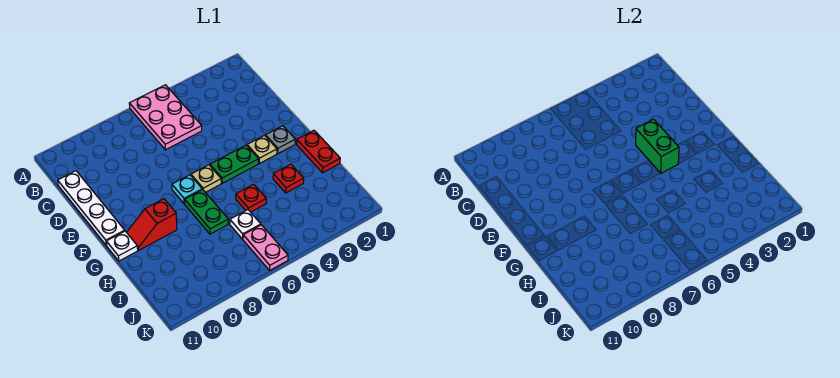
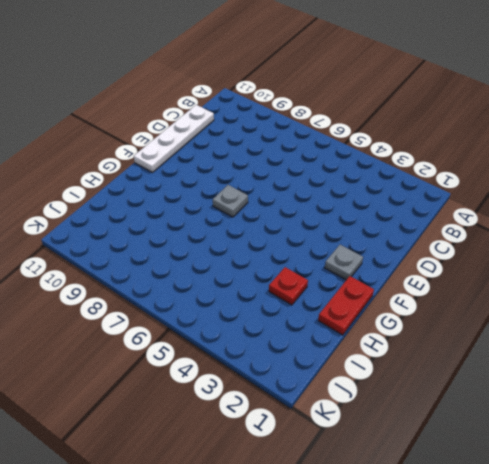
grey plate F7 level 1 -> cyan plate F7 level 1
none -> pink plate A5:C6 level 1
none -> tan plate F3 level 1
none -> green plate F4:F5 level 1

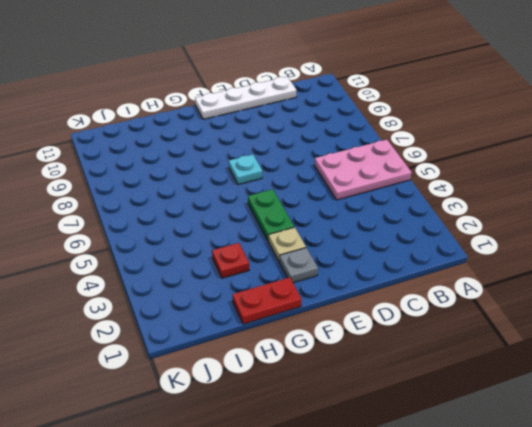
none -> tan plate F6 level 1
none -> green plate G7:H7 level 1
none -> red slope G9:G10 level 1 top 9

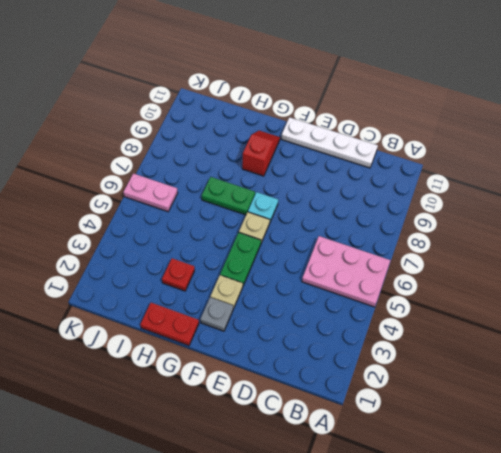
none -> white plate G11 level 1
none -> red plate H5 level 1
none -> white plate I6 level 1

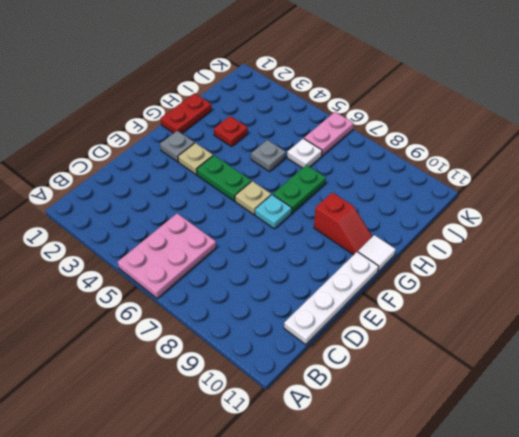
white tile G11 level 1 -> white plate G11 level 1
grey plate H5 level 1 -> red plate H5 level 1
none -> green brick E4:F4 level 2

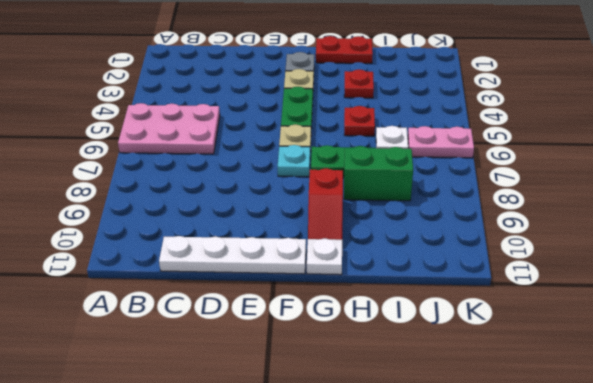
green brick H8:I8 level 1 -> green brick E4:F4 level 2

